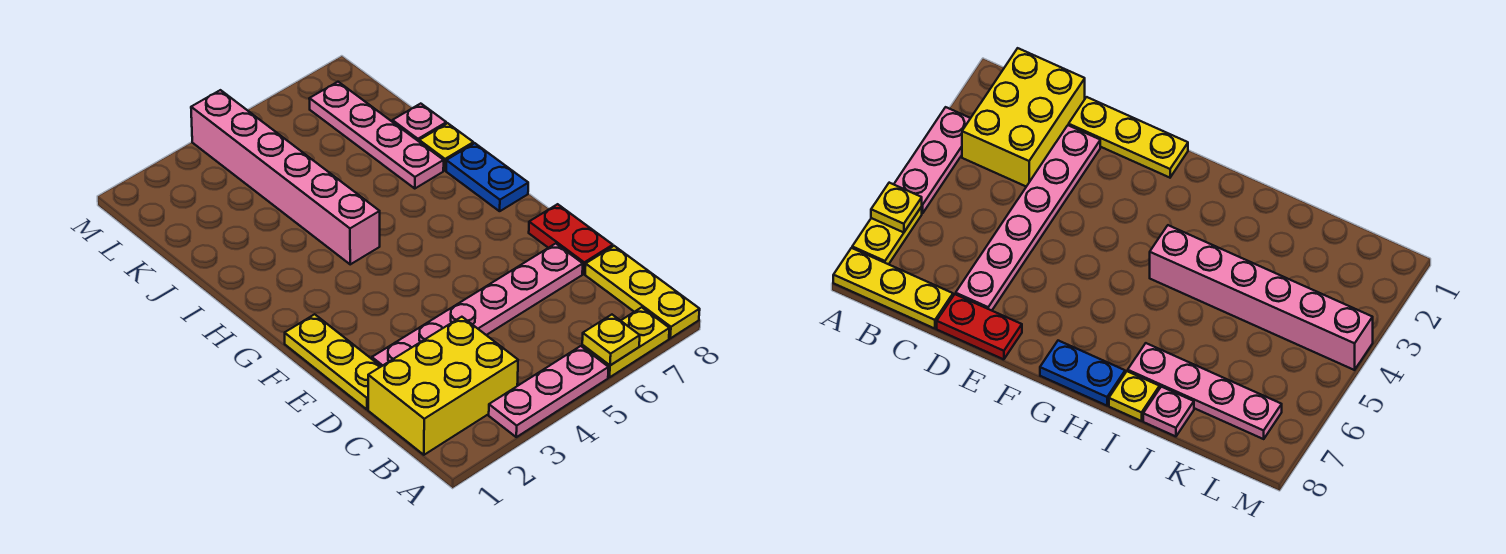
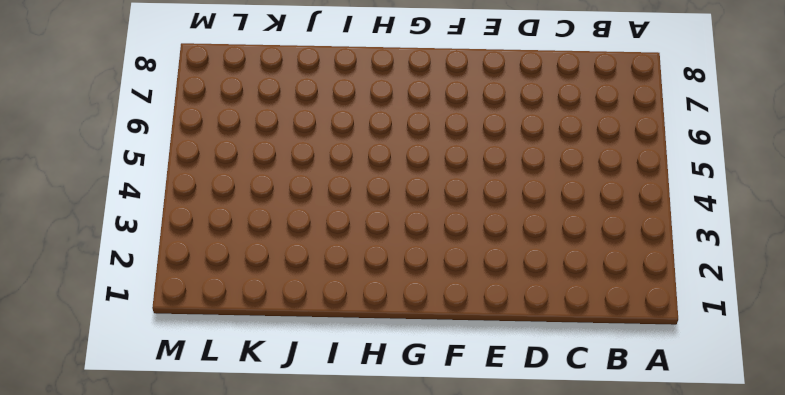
none -> pink plate A3:A5 level 1
none -> yellow plate A6:A7 level 1
none -> yellow plate A8:C8 level 1

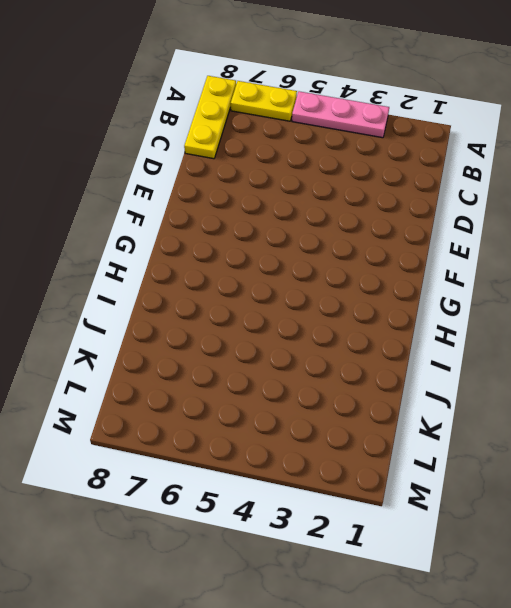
none -> yellow brick B1:C3 level 1
none -> yellow plate D1:F1 level 1
none -> pink plate D2:D7 level 1

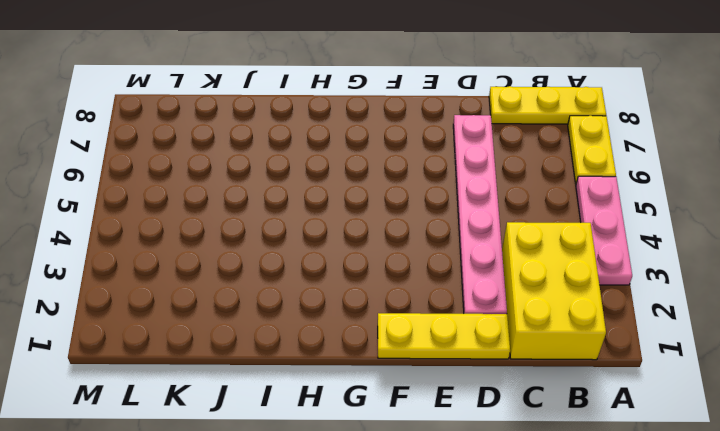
none -> red plate D8:E8 level 1
none -> blue plate G8:H8 level 1
none -> pink brick H4:M4 level 1

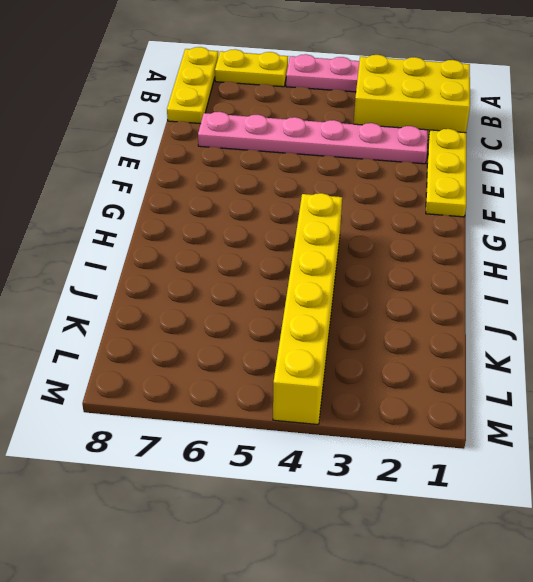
yellow brick H4:M4 level 1 -> pink brick H4:M4 level 1
none -> red plate D8:E8 level 1
none -> blue plate G8:H8 level 1
none -> pink plate I7:L7 level 1

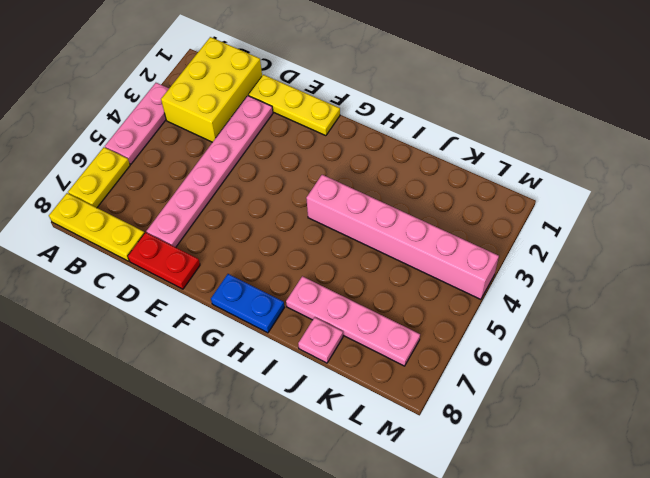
none -> yellow plate I8 level 1
none -> yellow plate A6 level 2

